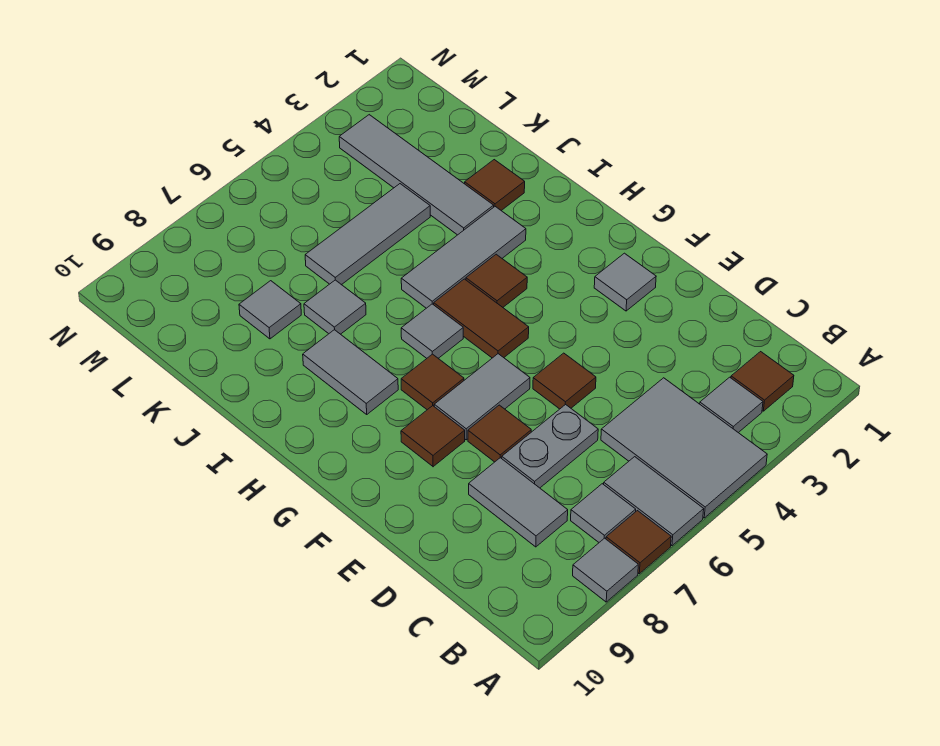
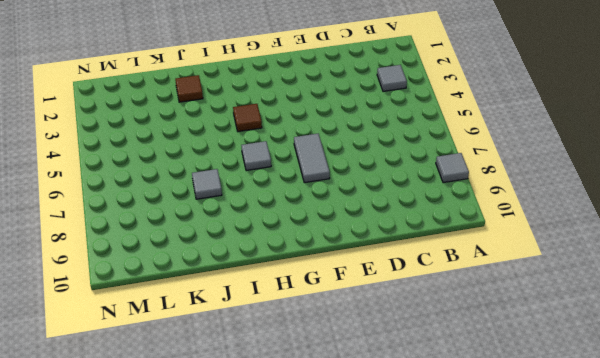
none -> grey tile A4:C5 level 1
none -> grey tile A6:B6 level 1
none -> brown tile A7 level 1

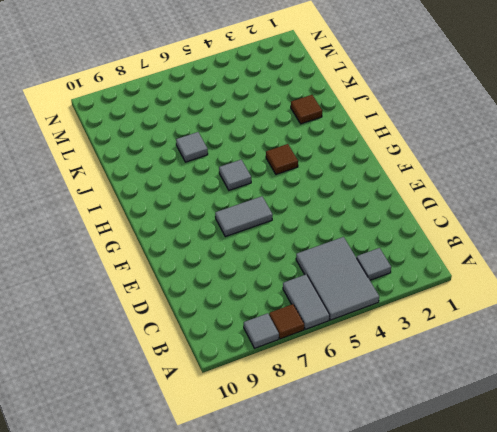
none -> brown tile B2 level 1
none -> grey tile B7 level 1
none -> grey tile C8:D8 level 1

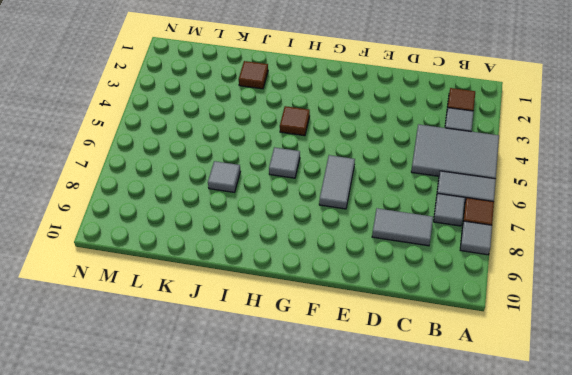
none -> grey plate D6:D7 level 1
none -> brown tile E5 level 1
none -> brown tile E7 level 1

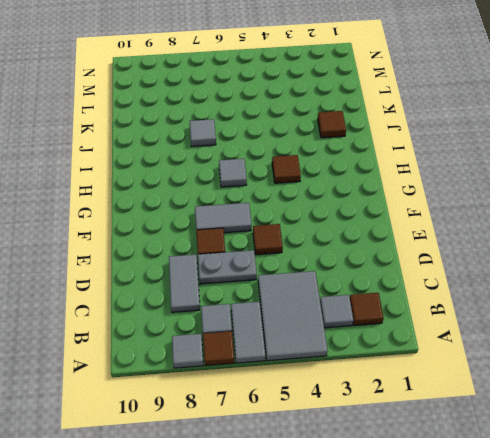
none -> grey tile F2 level 1
none -> brown tile F8 level 1
none -> brown tile G5:H5 level 1

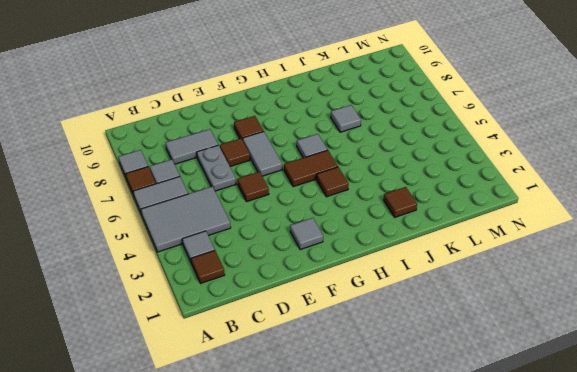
none -> brown tile G7 level 1
none -> grey tile H8:I8 level 1
none -> grey tile I3:I5 level 1

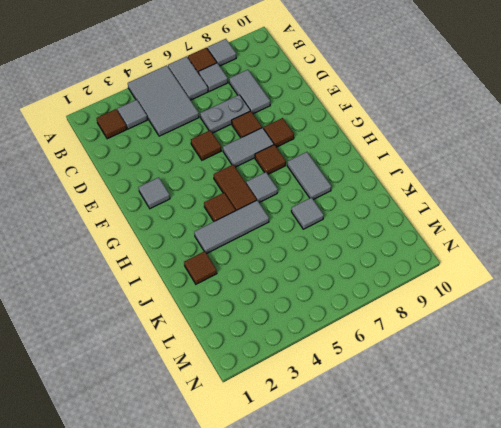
none -> grey tile J3:M3 level 1
none -> grey tile K4:K6 level 1
none -> grey tile K8 level 1

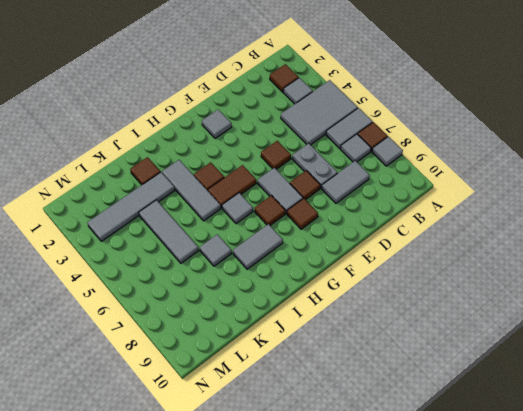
none -> grey tile K8 level 1

